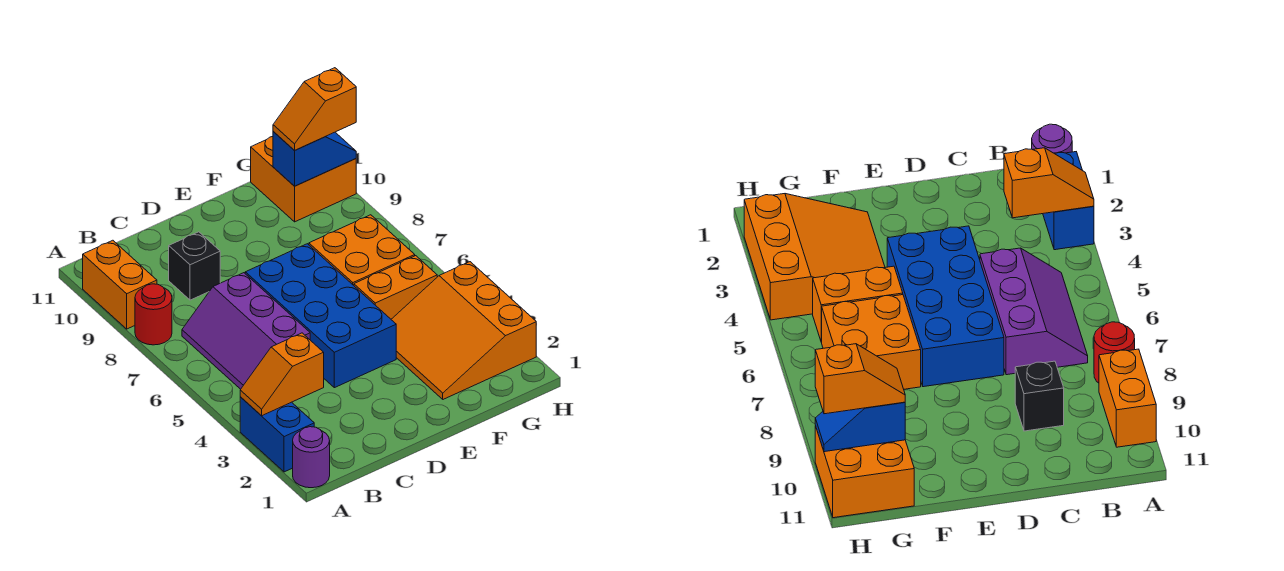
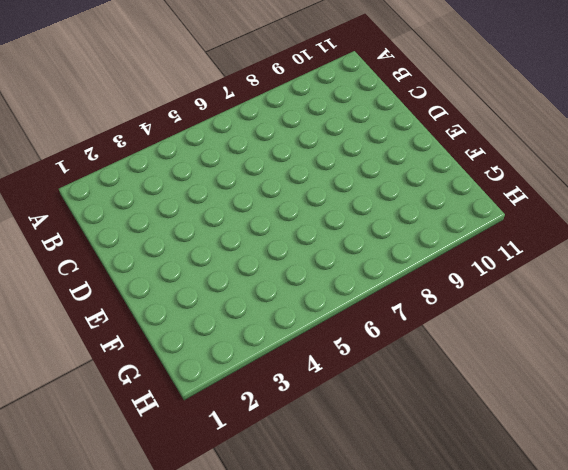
none -> purple round brick A1 level 1
none -> blue brick A2:A3 level 1
none -> red round brick A8 level 1

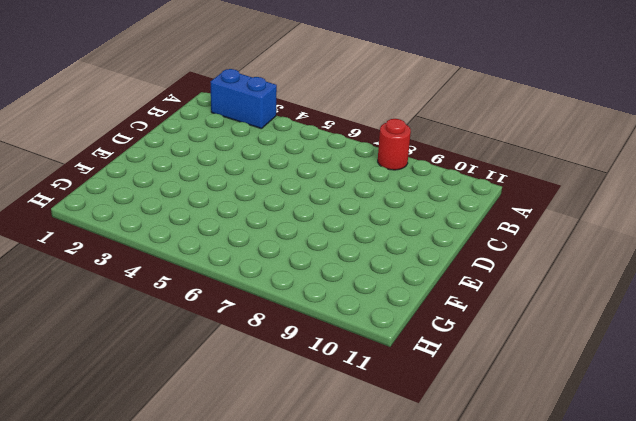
none -> purple round brick A1 level 1
none -> orange brick A9:A10 level 1
none -> purple slope B5:C7 level 1 top C

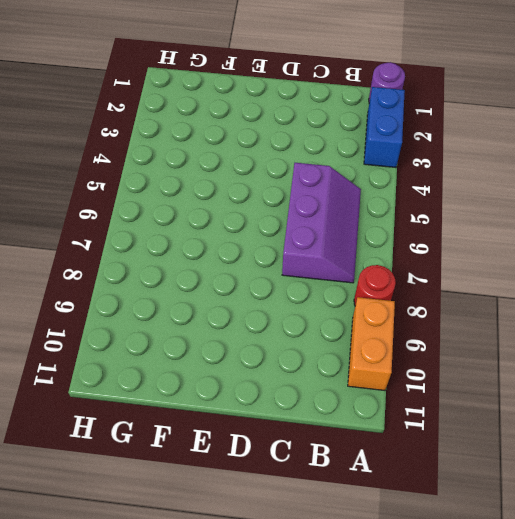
none -> black brick C9 level 1
none -> blue brick D4:E7 level 1
none -> orange slope F2:H4 level 1 top H

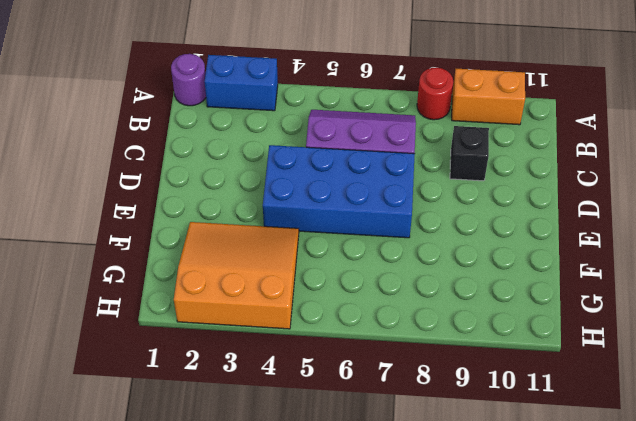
none -> orange brick F5:G5 level 1
none -> orange brick F6:G7 level 1
none -> orange brick G10:H11 level 1

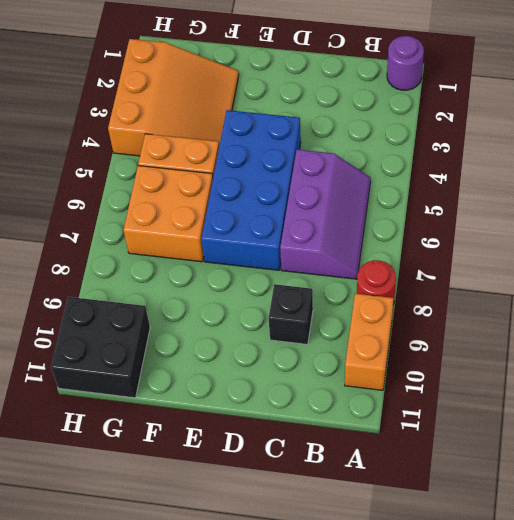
black brick G10:H11 level 1 -> orange brick G10:H11 level 1
none -> blue brick A2:A3 level 1
none -> orange slope A3:B3 level 2 top B
none -> blue slope G10:H10 level 2 top G

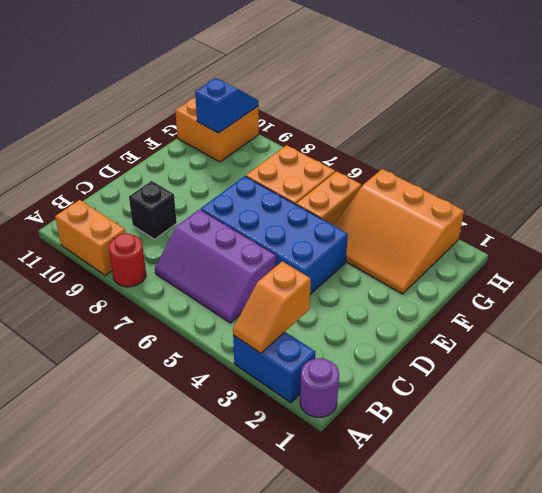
none -> orange slope G10:H10 level 3 top H

